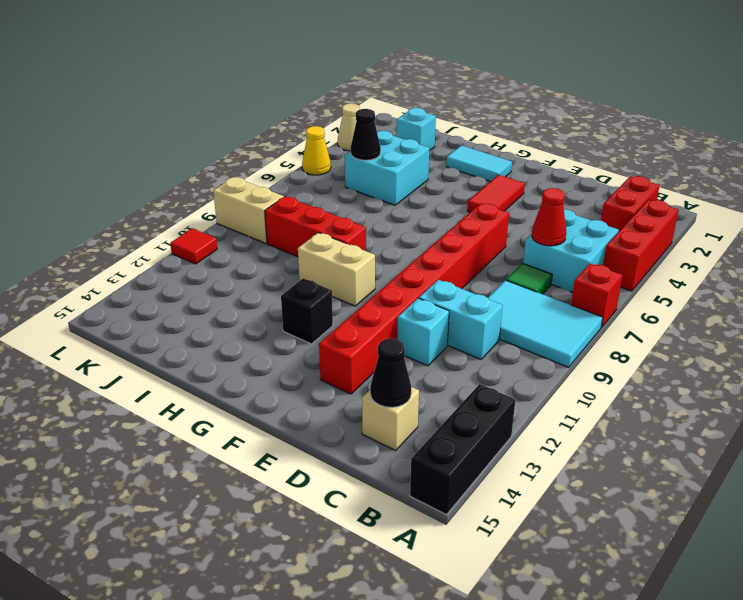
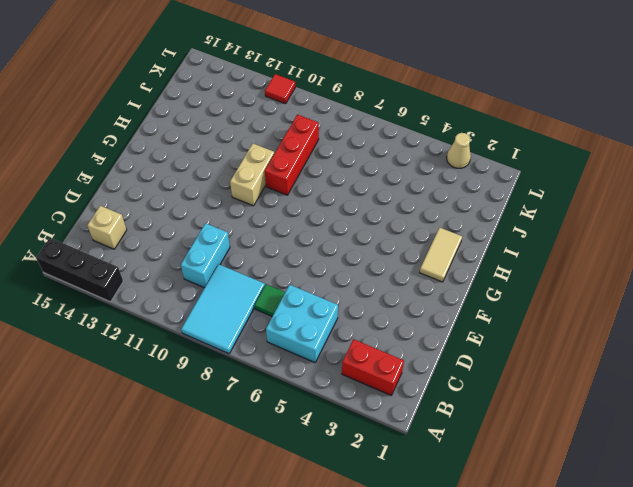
tan tile G2:H2 level 1 -> cyan tile G2:H2 level 1
none -> red brick A3:A5 level 1
none -> red brick A7 level 1
none -> cyan brick D11 level 1

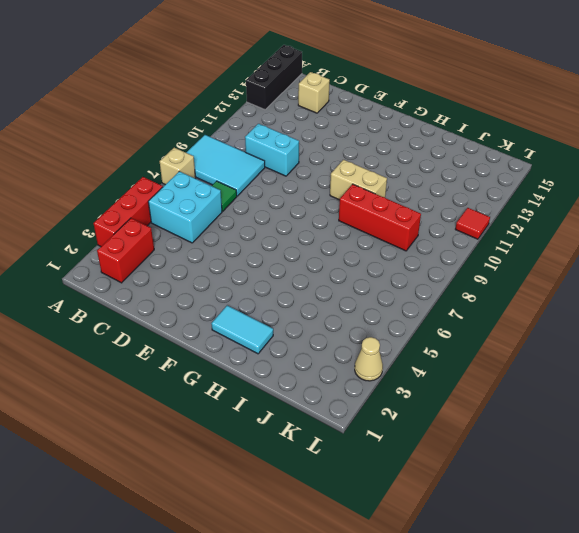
tan brick A7 level 1 -> red brick A7 level 1
none -> cyan brick D11 level 1
none -> red brick E6:E13 level 1
none -> red tile F3:F4 level 1

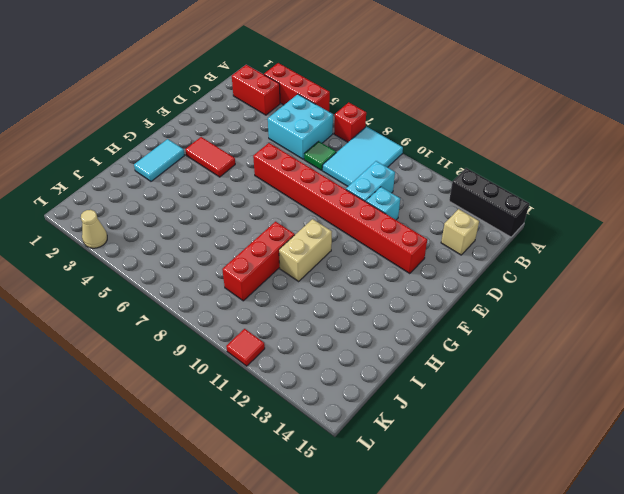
none -> black brick G12 level 1
none -> cyan brick I4:J5 level 1
none -> cyan brick J2 level 1

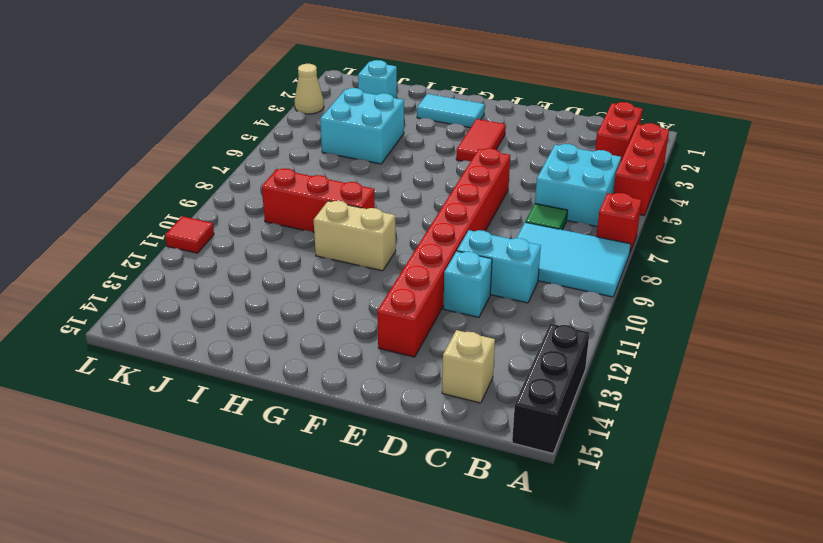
none -> black brick G12 level 1
none -> tan brick K9:L9 level 1
none -> yellow cone L5 level 1

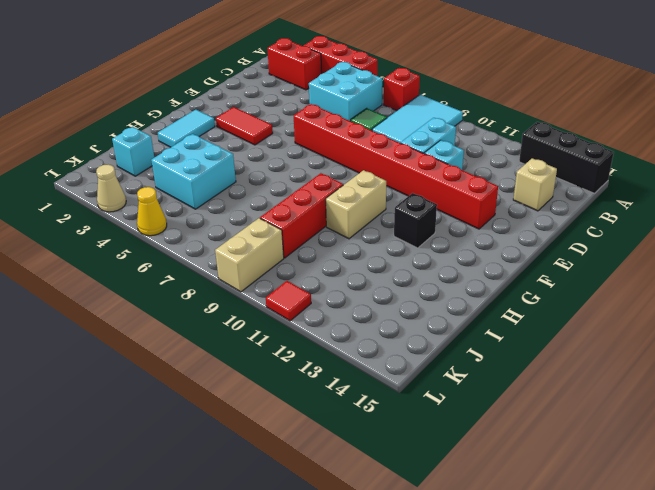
none -> red cone C6 level 2
none -> black cone C14 level 2
none -> black cone J5 level 2

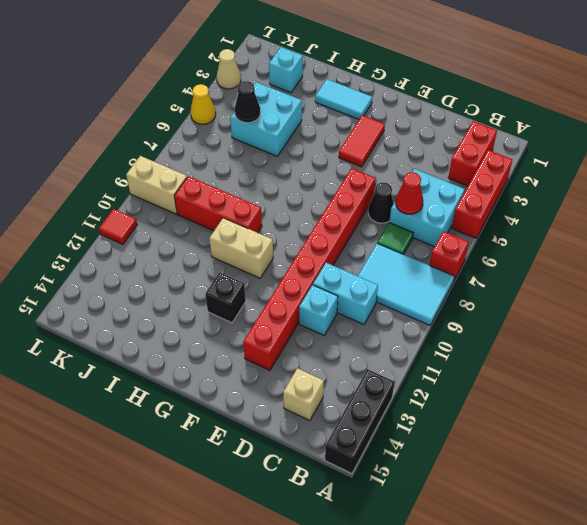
black cone D6 level 1 -> black cone C14 level 2

